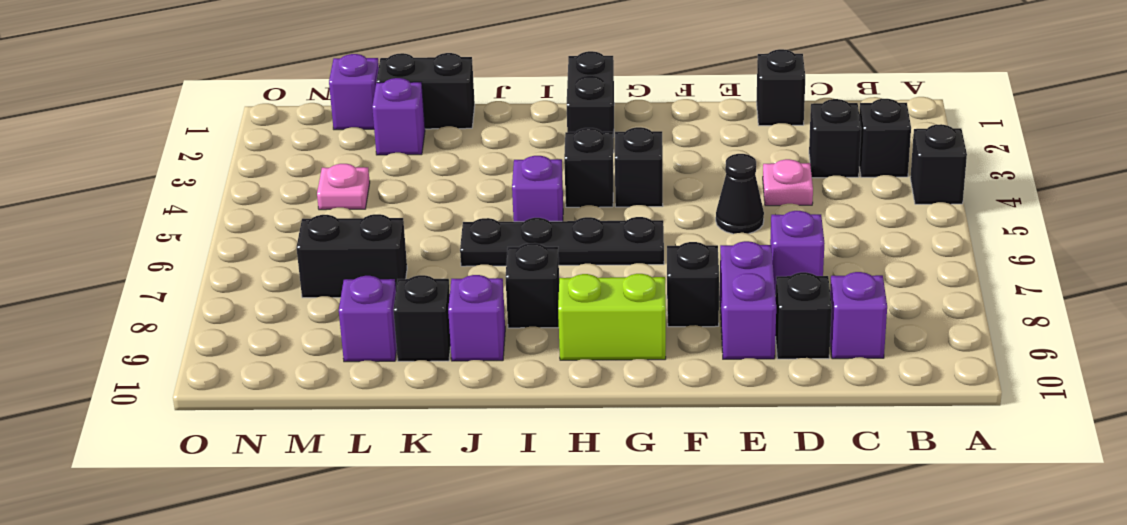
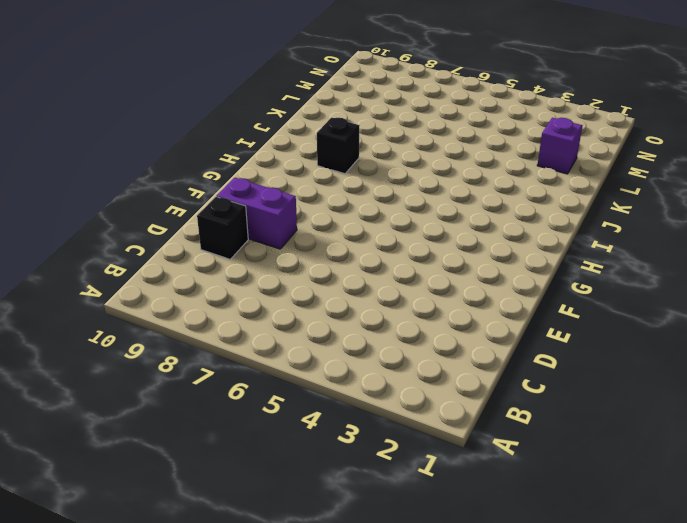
none -> black brick A4 level 1
none -> black brick B3 level 1
none -> black brick C3 level 1

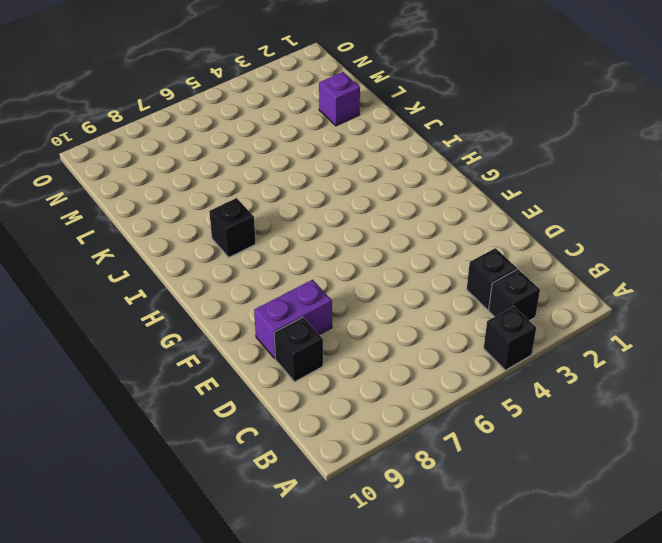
none -> purple brick C9 level 1
none -> black brick D1 level 1
none -> pink plate D4 level 1

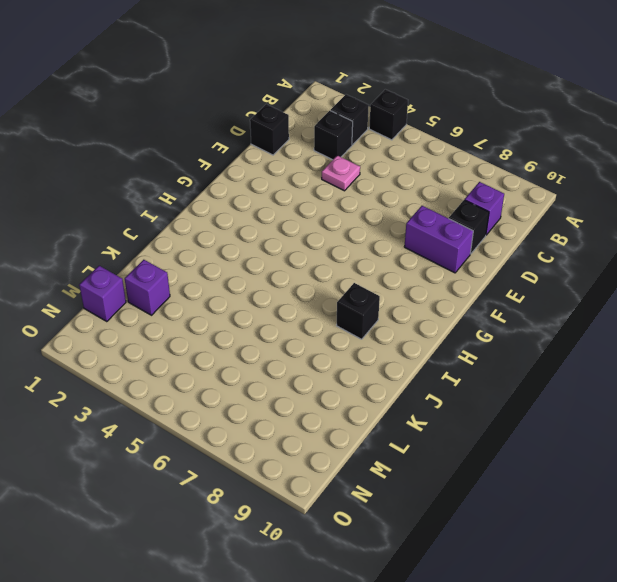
none -> purple brick D7 level 1
none -> black cone E5 level 1
none -> black brick F8 level 1

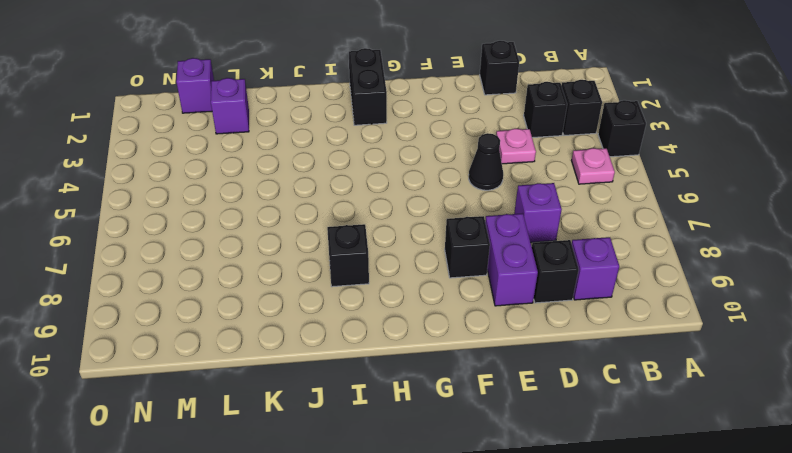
pink plate B5 level 1 -> pink plate M4 level 1
none -> black brick G4 level 1
none -> black plate G6:J6 level 1
none -> lime brick G9:H9 level 1

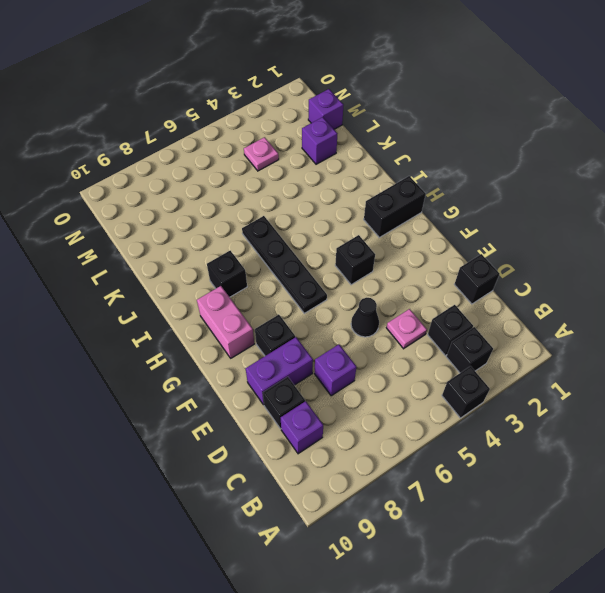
pink brick G9:H9 level 1 -> lime brick G9:H9 level 1
none -> black brick H4 level 1
none -> purple brick I5 level 1
none -> purple brick J9 level 1

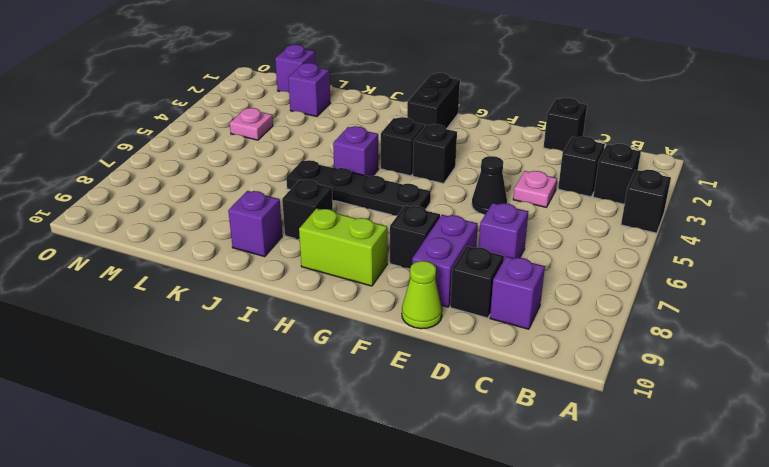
lime cone E10 level 1 -> none
none -> black brick K1:L1 level 1
none -> black brick K9 level 1
none -> black brick L7:M7 level 1

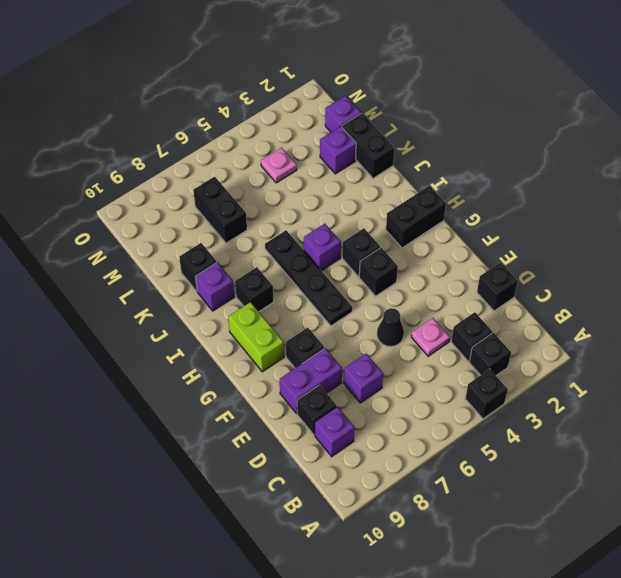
none -> purple brick L9 level 1

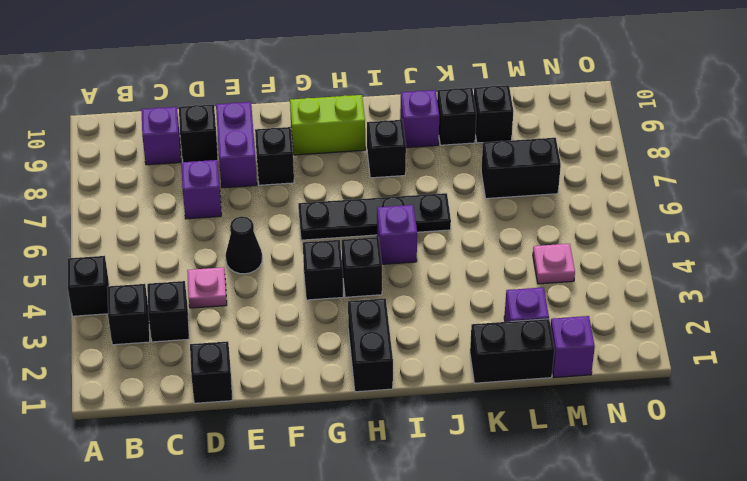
black brick L9 level 1 -> purple brick L9 level 1

